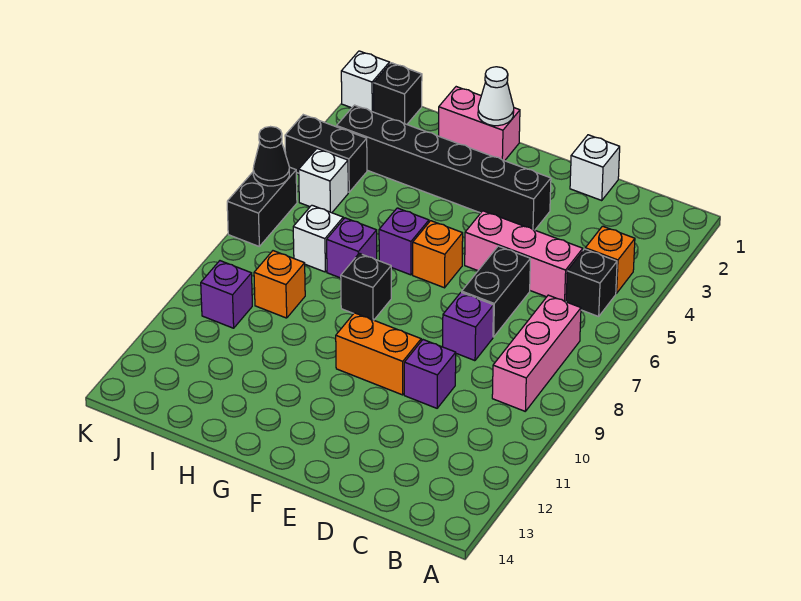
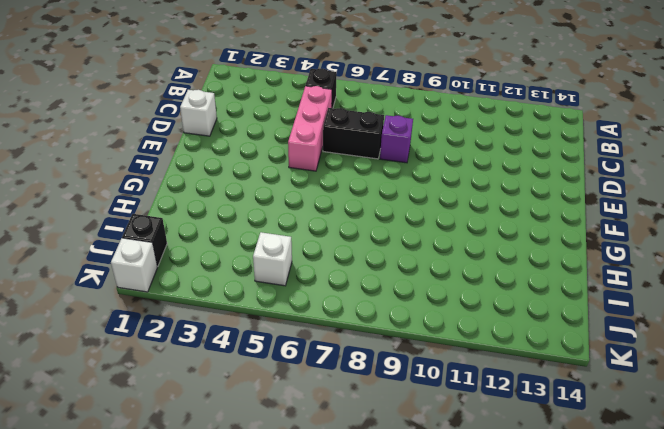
none -> orange brick B4 level 1
none -> pink brick B7:B9 level 1
none -> purple brick D10 level 1

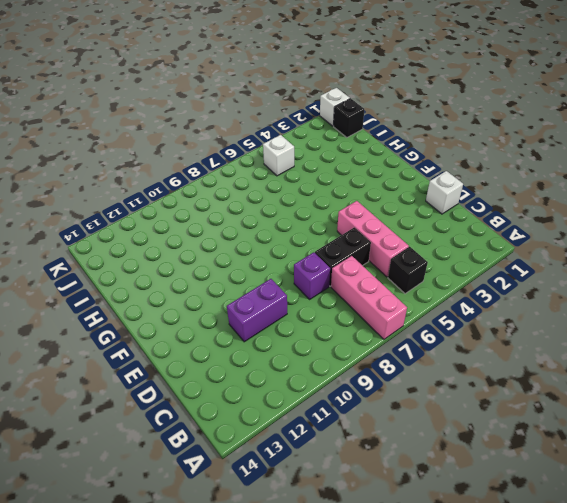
pink brick A7:C7 level 1 -> pink brick B7:B9 level 1
purple brick D10:D11 level 1 -> purple brick D10 level 1
none -> orange brick B4 level 1
none -> black brick E3:J3 level 1
none -> orange brick E10:F10 level 1

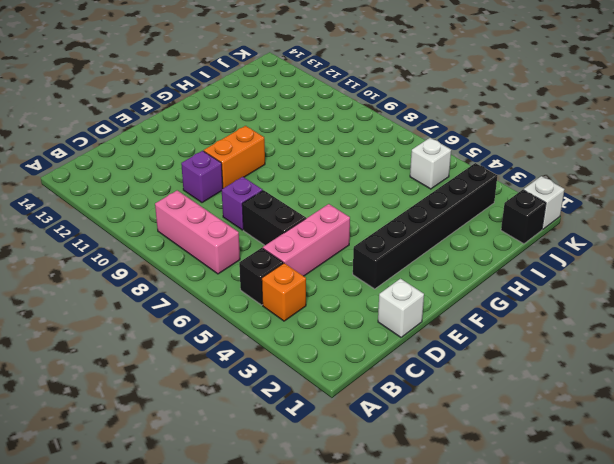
none -> orange brick F6 level 1
none -> pink brick G1:H1 level 1
none -> purple brick G6 level 1

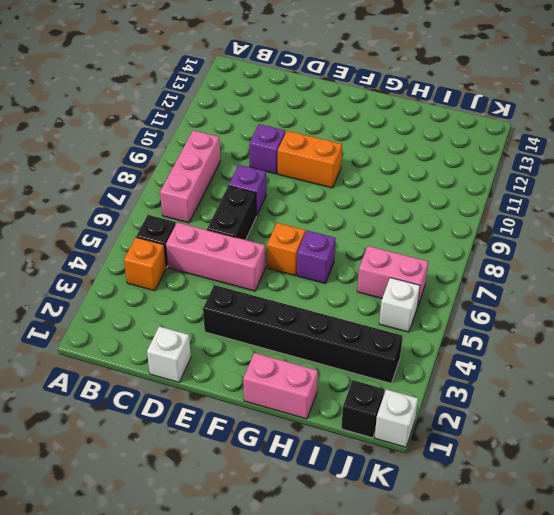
pink brick I6:J6 level 1 -> none
none -> black brick G8 level 1
none -> purple brick H7 level 1
none -> white brick I7 level 1

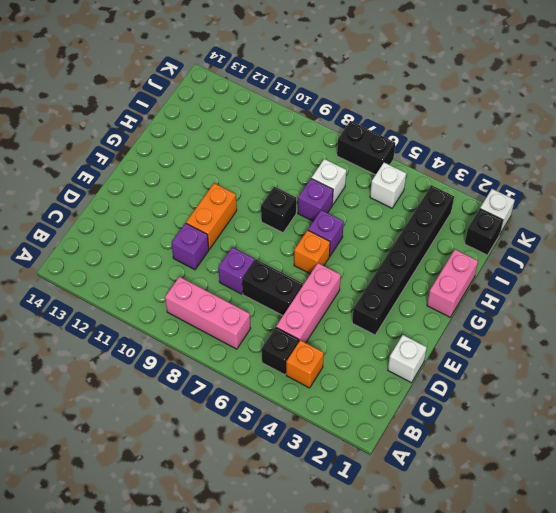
none -> orange brick I9 level 1
none -> black brick J4:K4 level 1
none -> purple brick J10 level 1

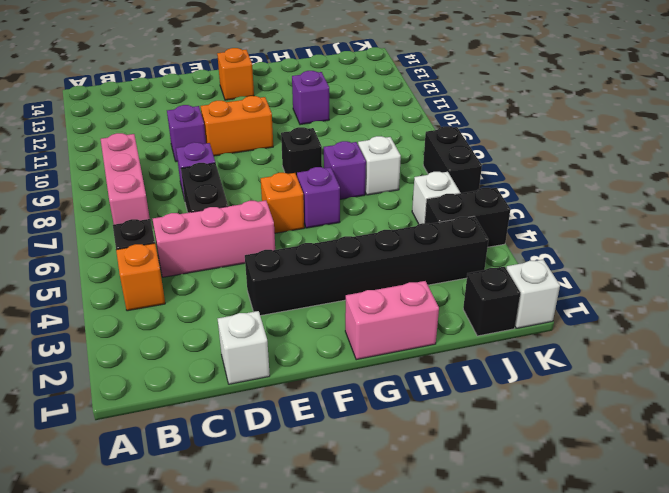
orange brick F13 level 1 -> orange brick I9 level 1
purple brick H11 level 1 -> purple brick J10 level 1
none -> white cone G1 level 2
none -> black cone K6 level 2

